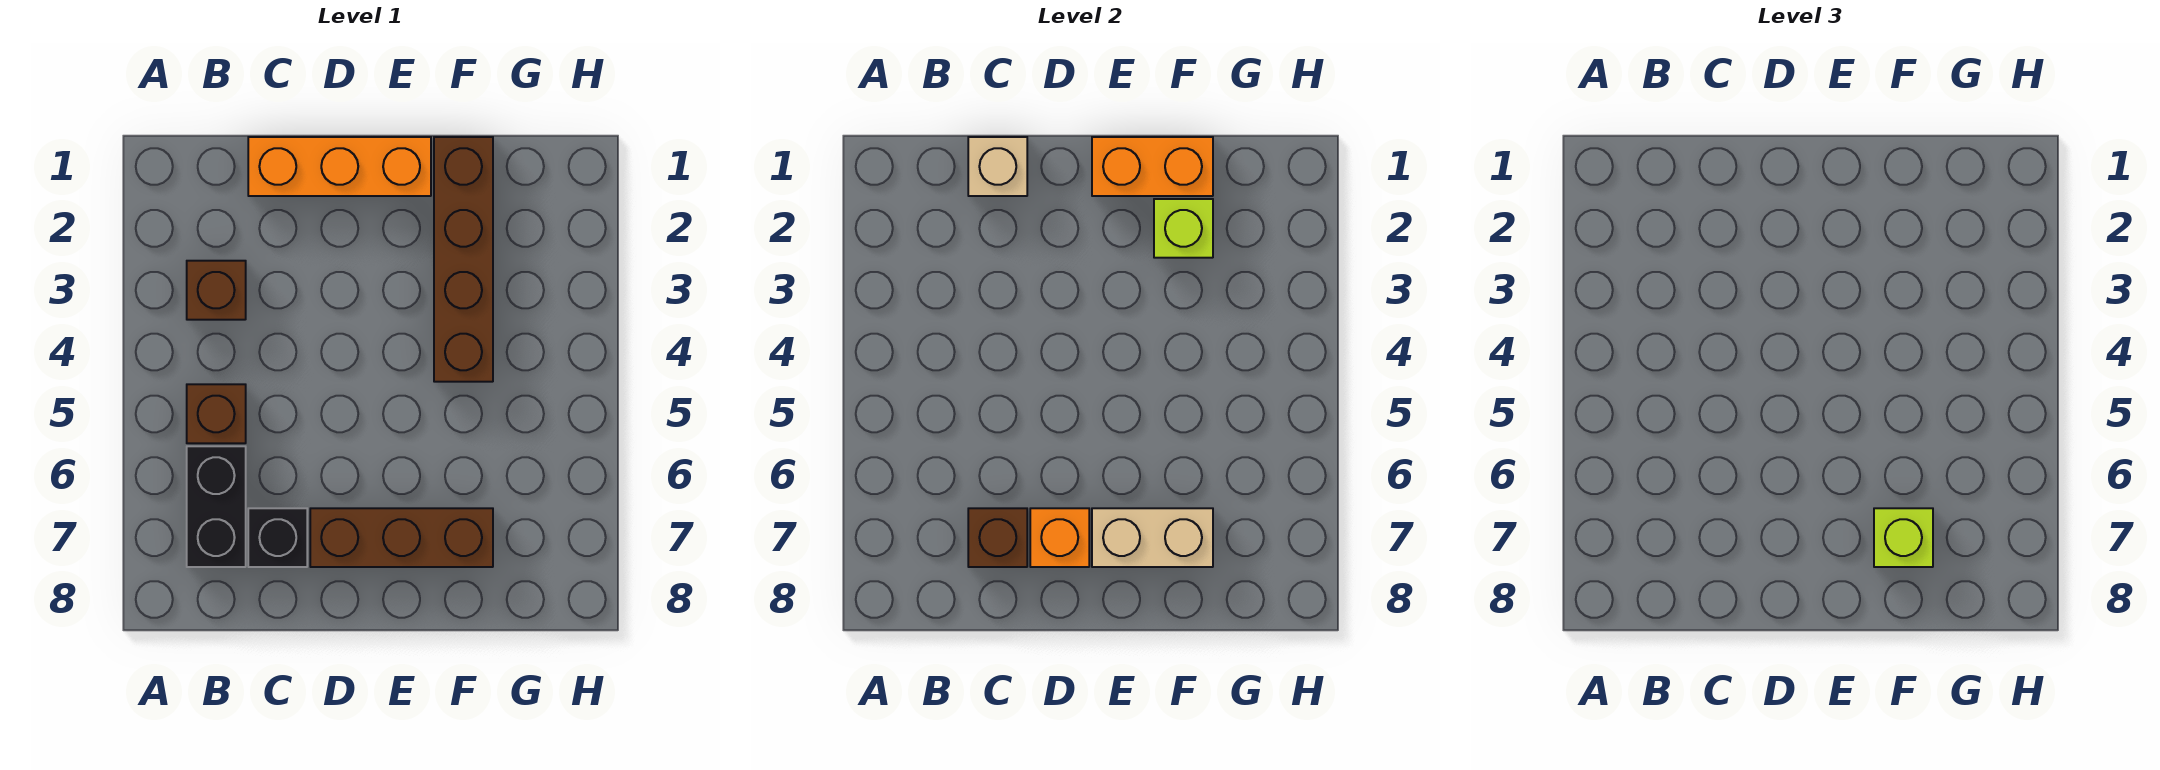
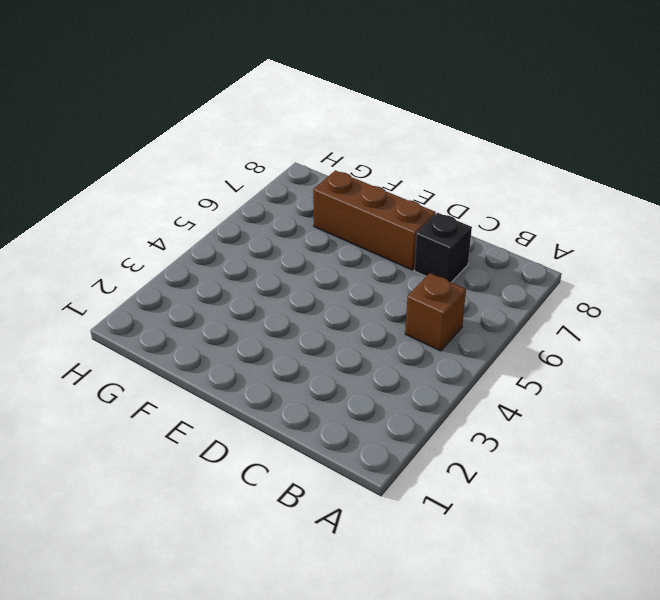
none -> brown brick B3 level 1
none -> black brick B6:B7 level 1
none -> orange brick C1:E1 level 1

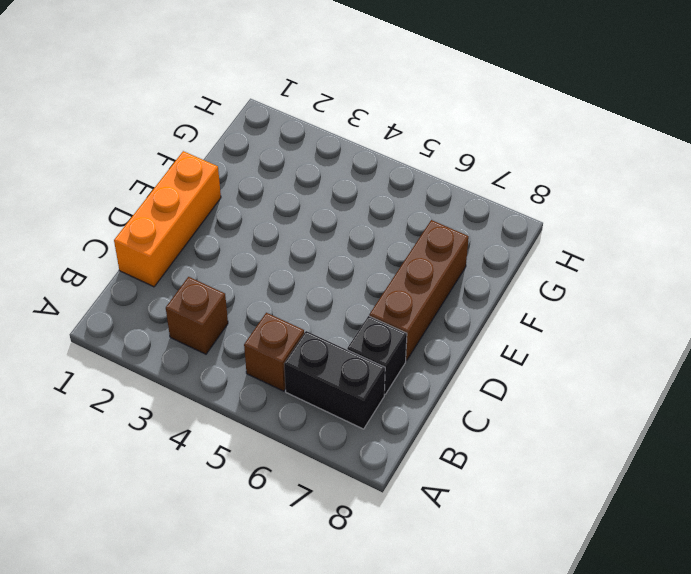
none -> brown brick F1:F4 level 1
none -> tan brick C1 level 2
none -> brown brick C7 level 2

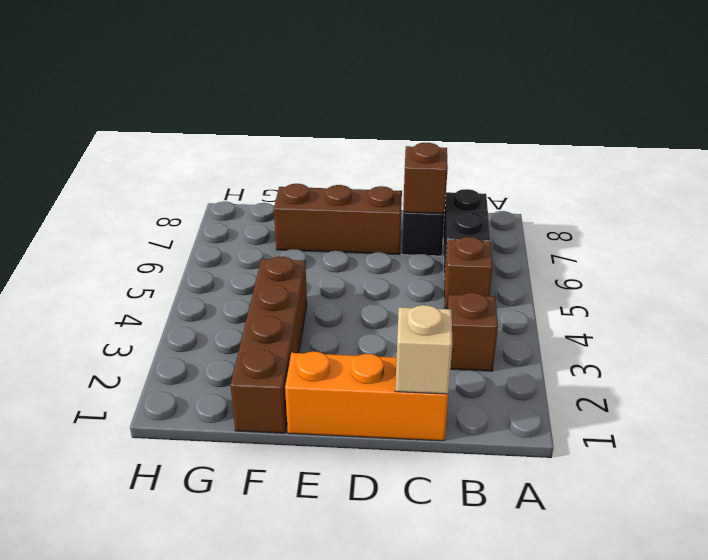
none -> orange brick D7 level 2
none -> orange brick E1:F1 level 2
none -> tan brick E7:F7 level 2

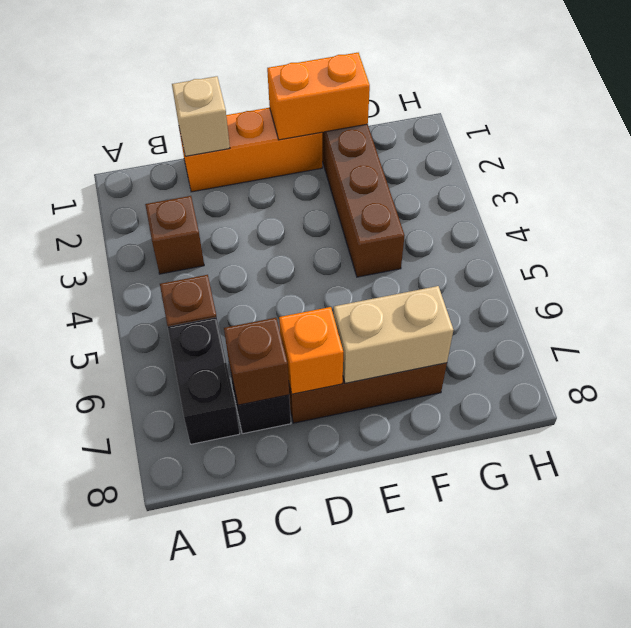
none -> lime brick F2 level 2
none -> lime brick F7 level 3

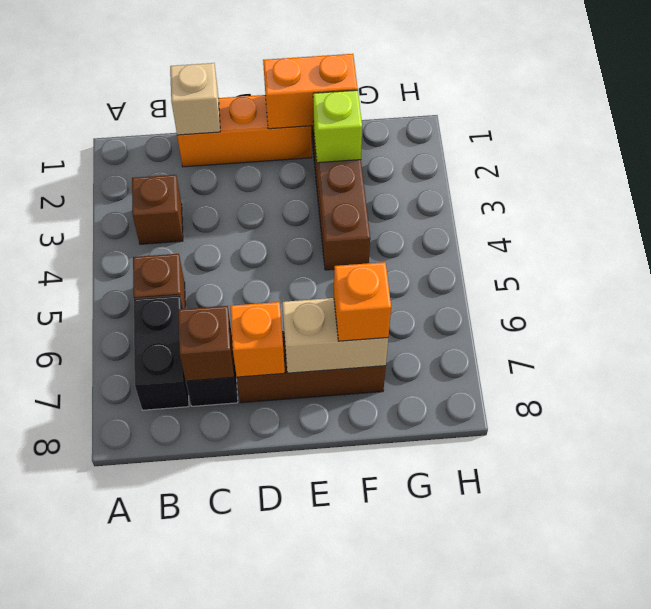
orange brick F7 level 3 -> lime brick F7 level 3

